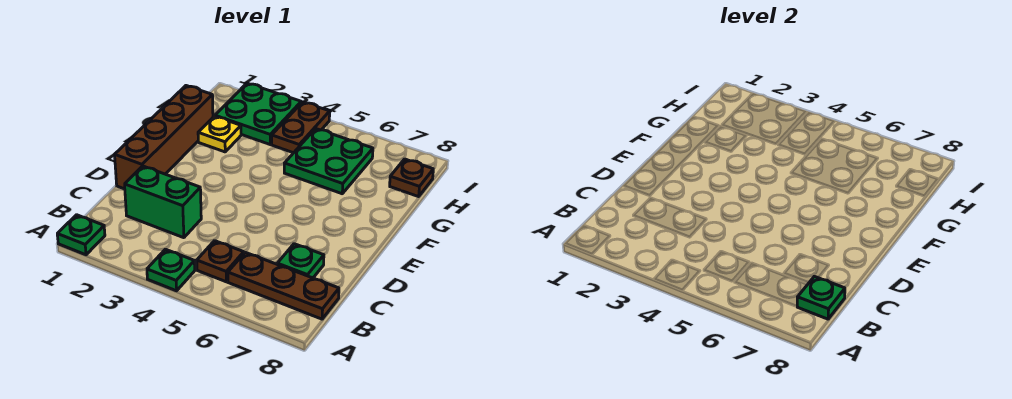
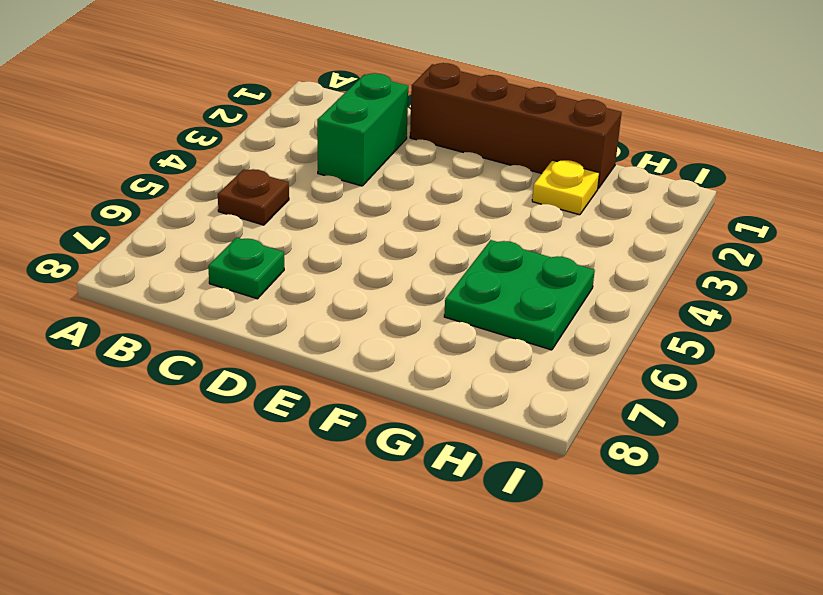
none -> green plate A1 level 1
none -> green plate A4 level 1
none -> brown plate B6:B8 level 1

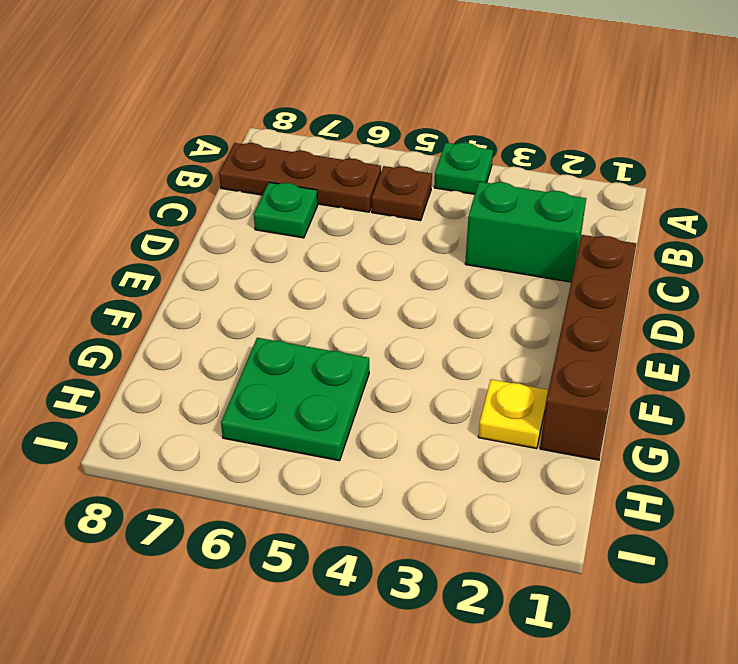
none -> green plate A1 level 1
none -> green plate H2:I3 level 1
none -> brown plate H4:I4 level 1

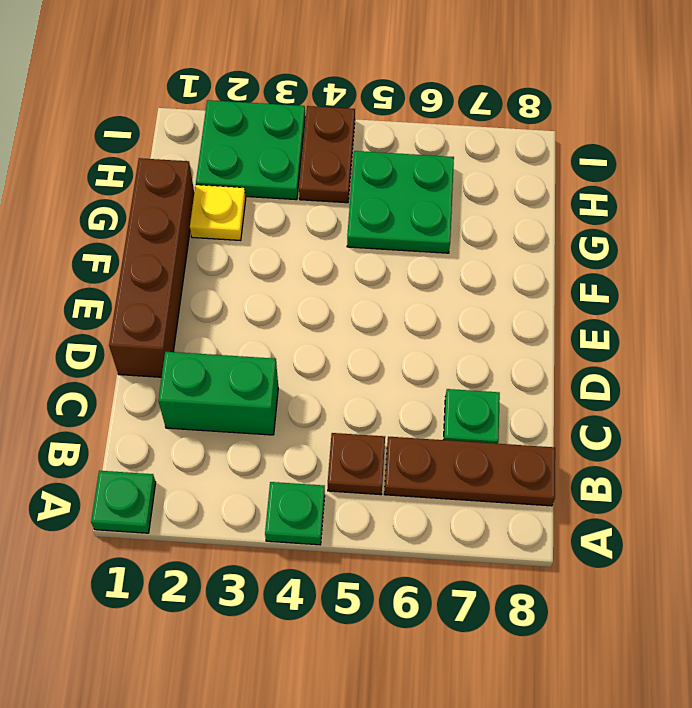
none -> brown plate H8 level 1
none -> green plate B8 level 2

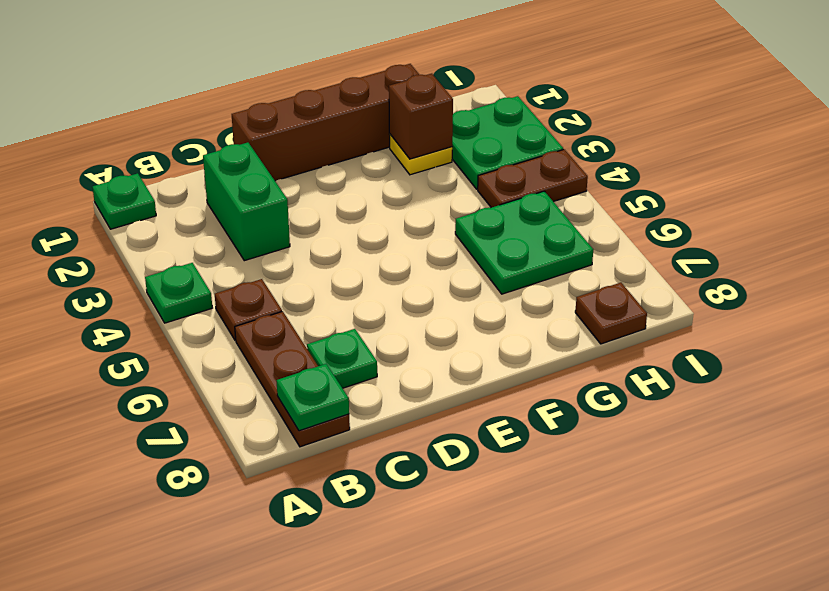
brown brick G2 level 2 -> none

